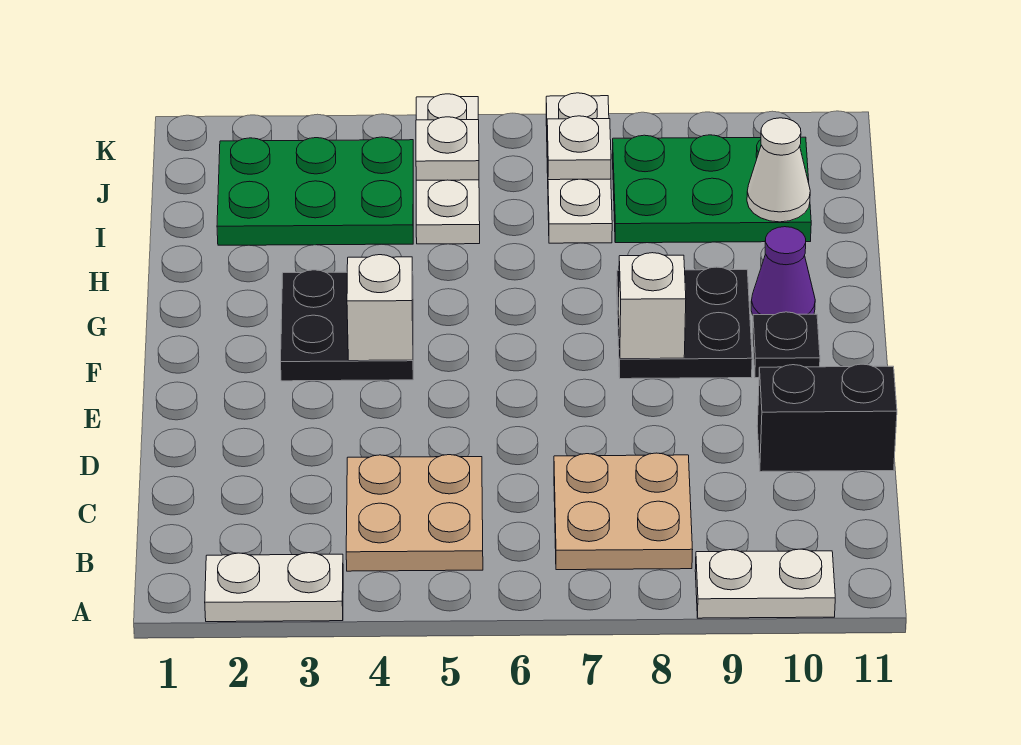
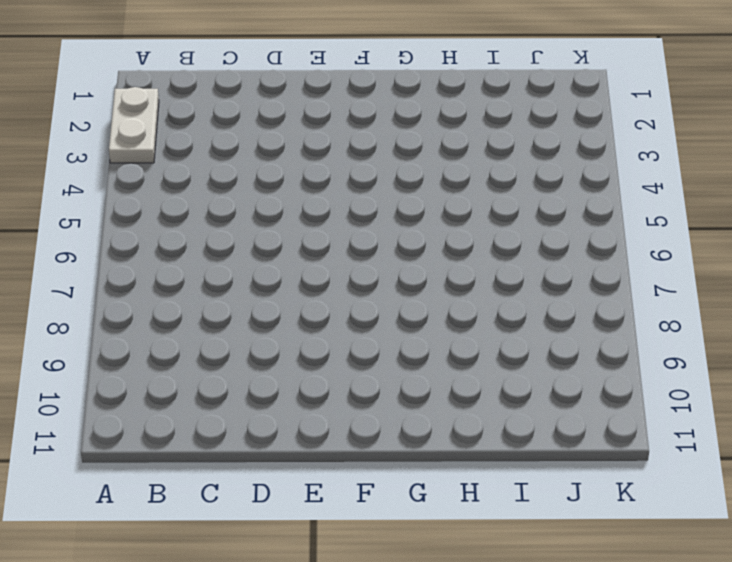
none -> white plate A9:A10 level 1
none -> tan plate B4:C5 level 1
none -> tan plate B7:C8 level 1

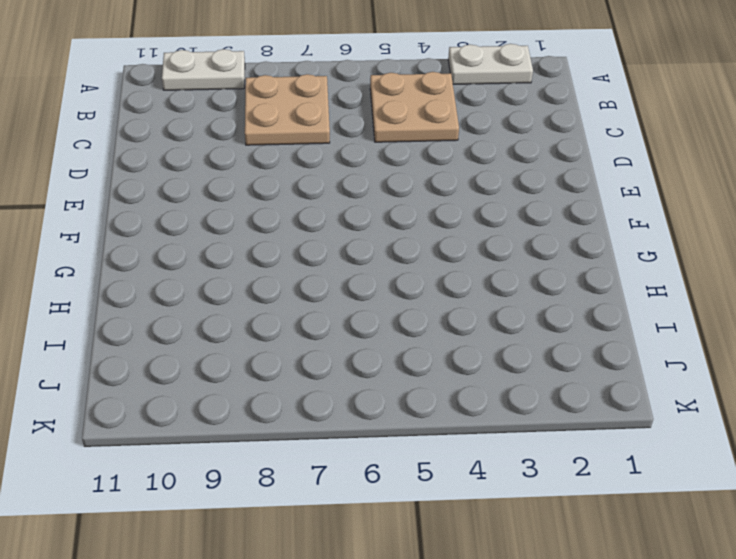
none -> black brick D10:D11 level 1
none -> black plate F3:G4 level 1
none -> black plate F8:G9 level 1

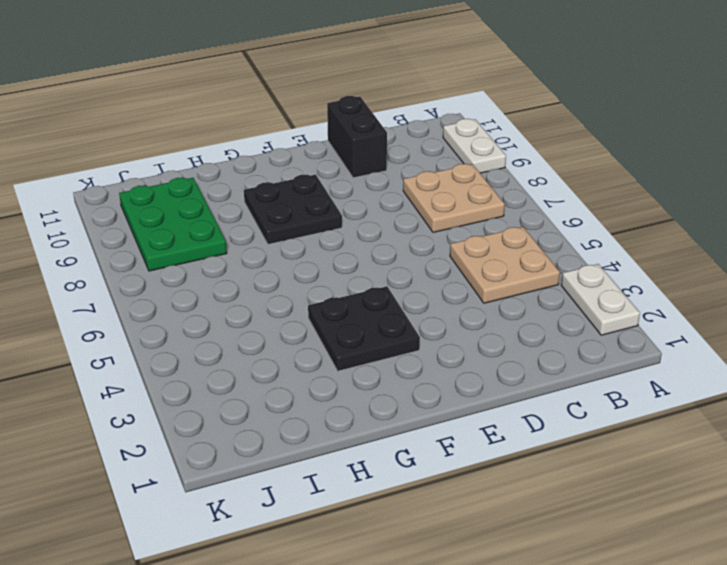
none -> black plate F10 level 1
none -> purple cone G10 level 1
none -> green plate I2:J4 level 1

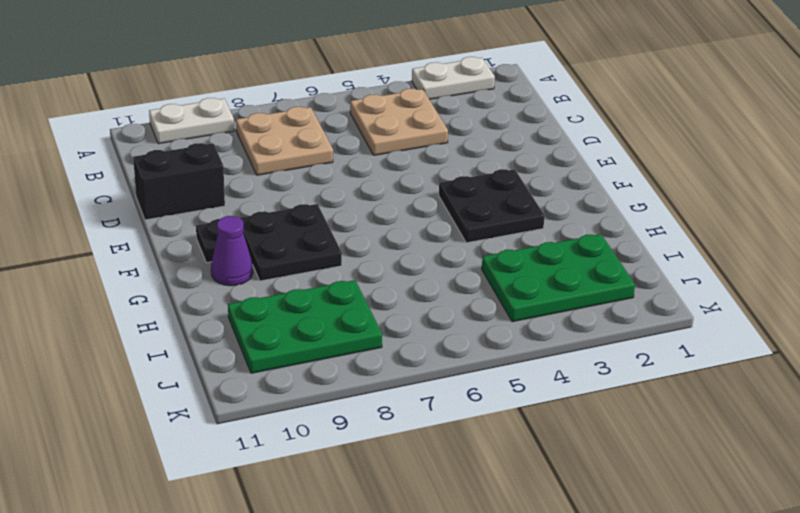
none -> white plate I5:K5 level 1
none -> white plate I7:K7 level 1
none -> white brick F4 level 2

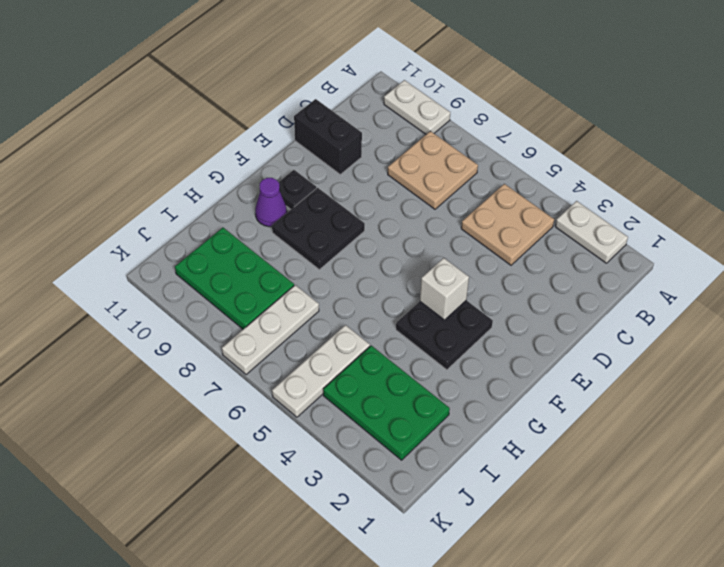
none -> white brick F8 level 2
none -> white cone I10 level 2
none -> white plate J5 level 2

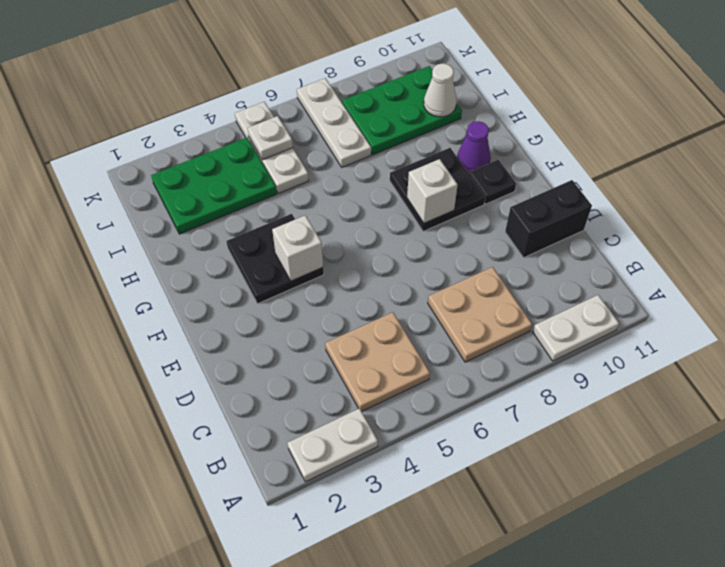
none -> white plate J7 level 2

